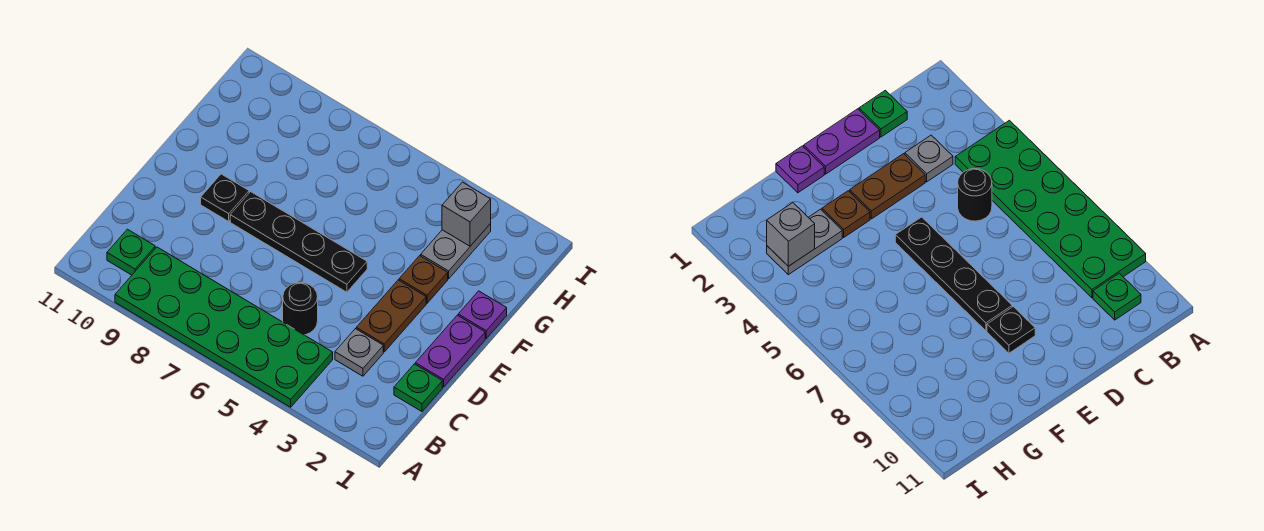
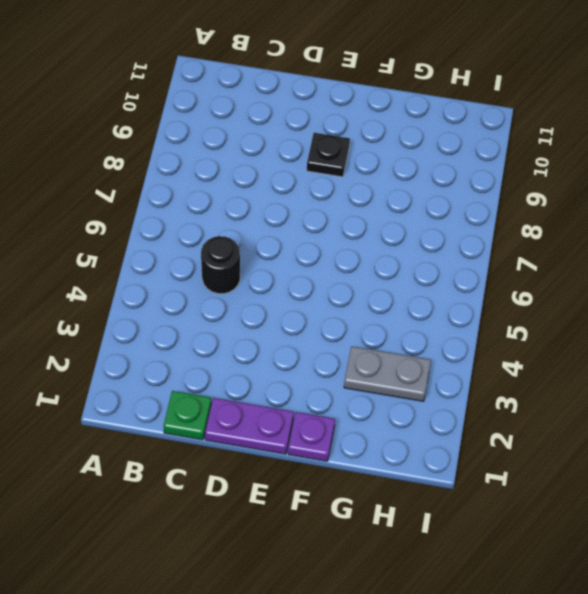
none -> green plate A4:B9 level 1
none -> green plate B10 level 1
none -> grey plate C3 level 1

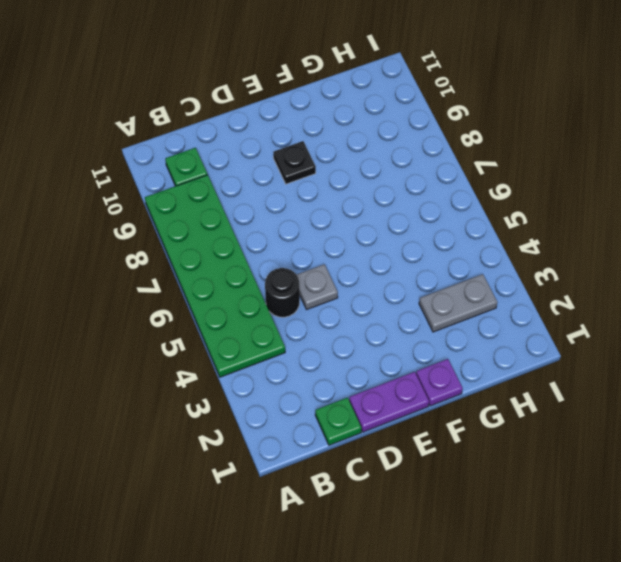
grey plate D5 level 1 -> grey plate C3 level 1
none -> brown plate D3:E3 level 1
none -> black plate E5:E8 level 1
none -> brown plate F3 level 1

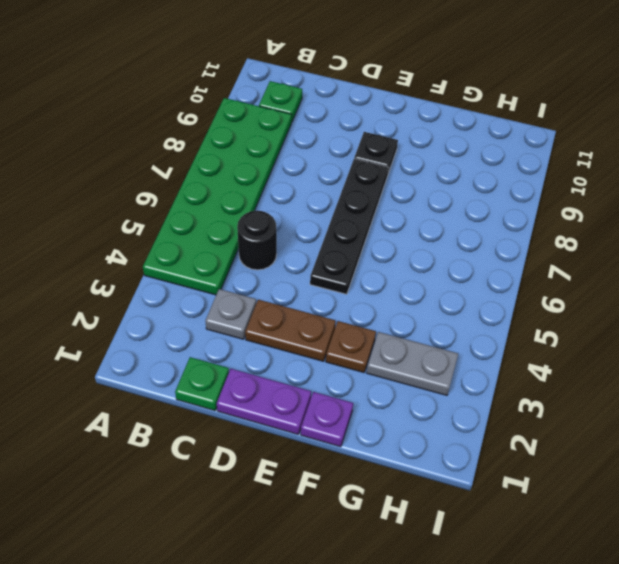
none -> grey brick H3 level 2

